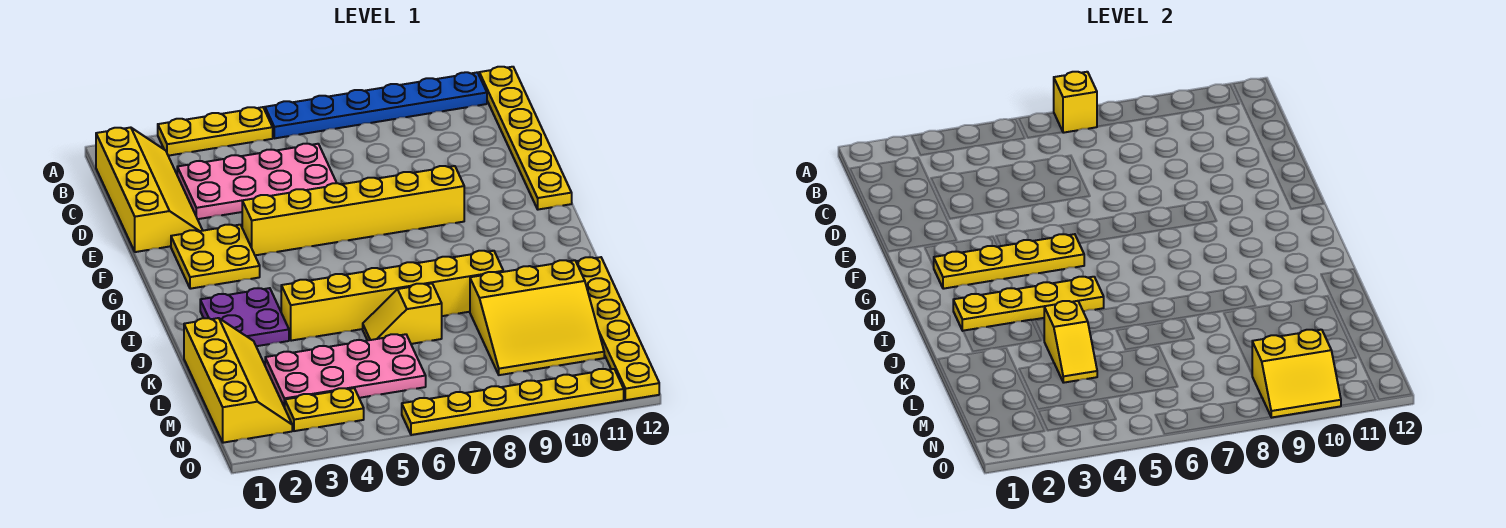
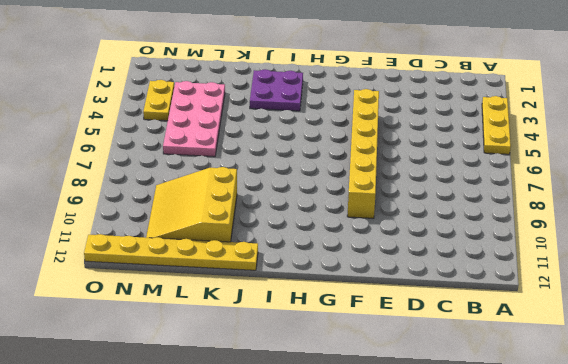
none -> blue plate A6:A11 level 1
none -> yellow plate A12:F12 level 1
none -> yellow slope B1:E2 level 1 top 1

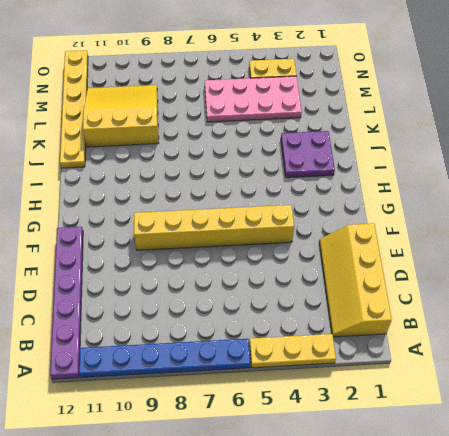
purple plate A12:F12 level 1 -> yellow plate A12:F12 level 1
none -> pink plate C3:D6 level 1
none -> yellow plate F2:G3 level 1
none -> yellow brick J4:J9 level 1

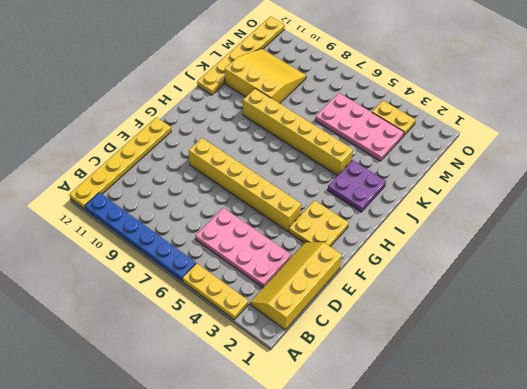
none -> yellow slope K1:N2 level 1 top 1
none -> yellow slope K6:K7 level 1 top 7
none -> yellow plate O6:O11 level 1

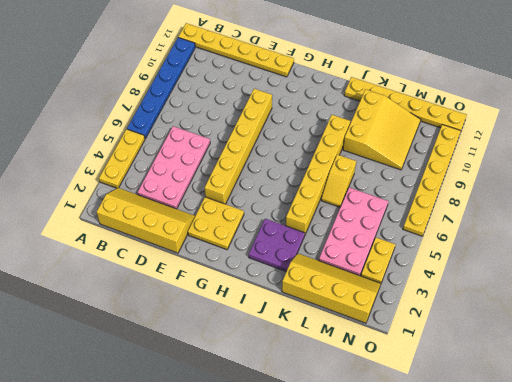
none -> yellow brick A7 level 2
none -> yellow plate G2:G5 level 2
none -> yellow plate I2:I5 level 2

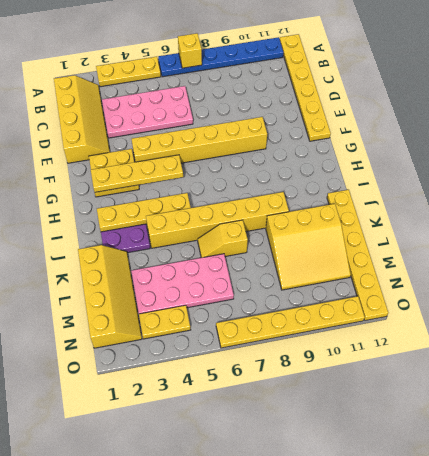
none -> yellow slope K4:L4 level 2 top K
none -> yellow slope N9:O10 level 2 top N

